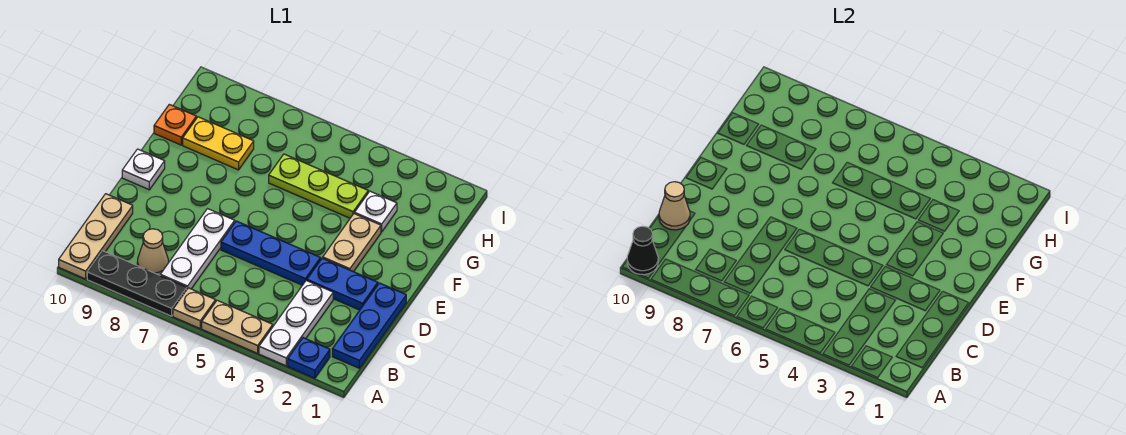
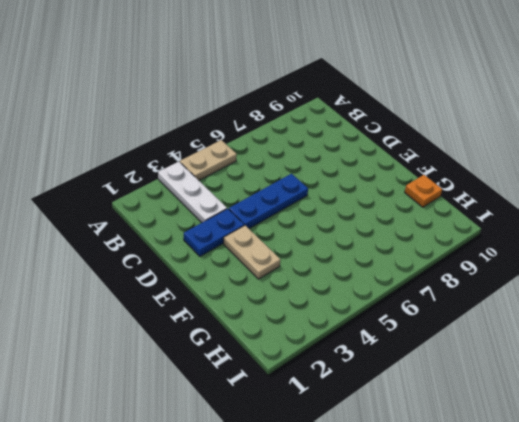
none -> blue plate A2 level 1
none -> tan plate A6 level 1
none -> black plate A7:A9 level 1

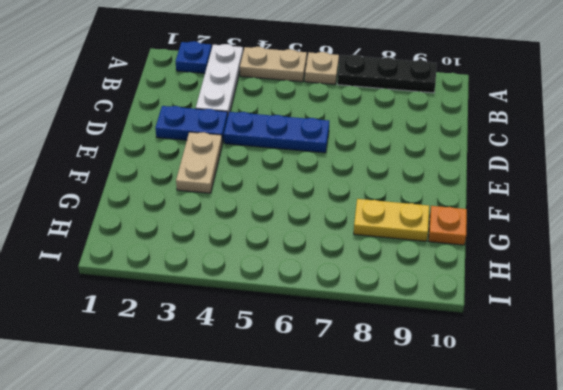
none -> tan plate A10:C10 level 1
none -> blue plate B1:D1 level 1
none -> white plate B7:D7 level 1

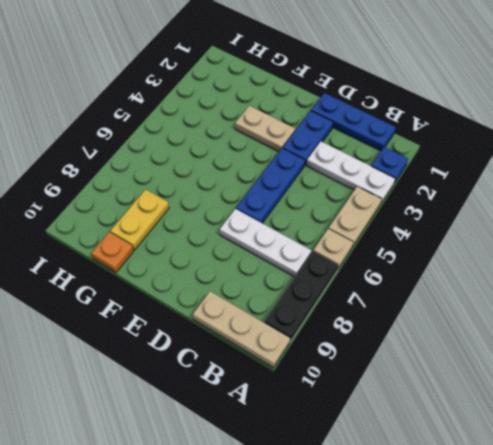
none -> tan cone B8 level 1
none -> white plate E10 level 1
none -> white plate G3 level 1

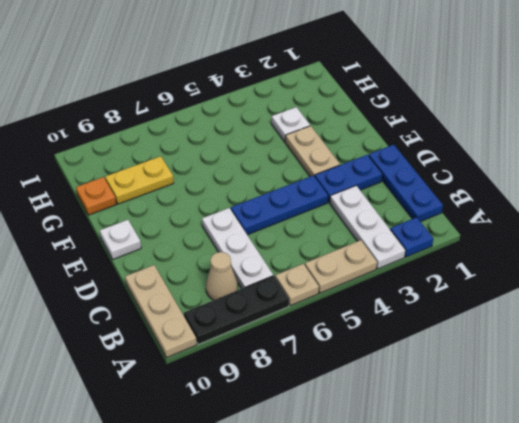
none -> lime plate G4:G6 level 1
none -> black cone A10 level 2
none -> tan cone C10 level 2

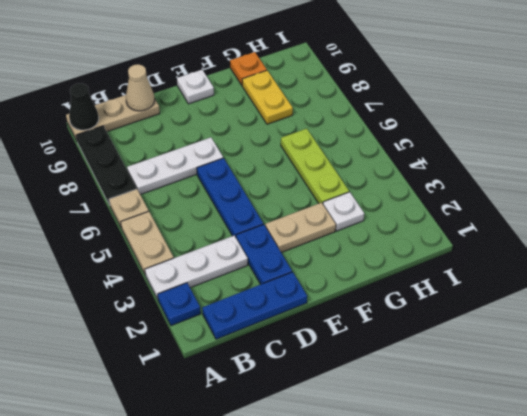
none -> tan cone B8 level 1

